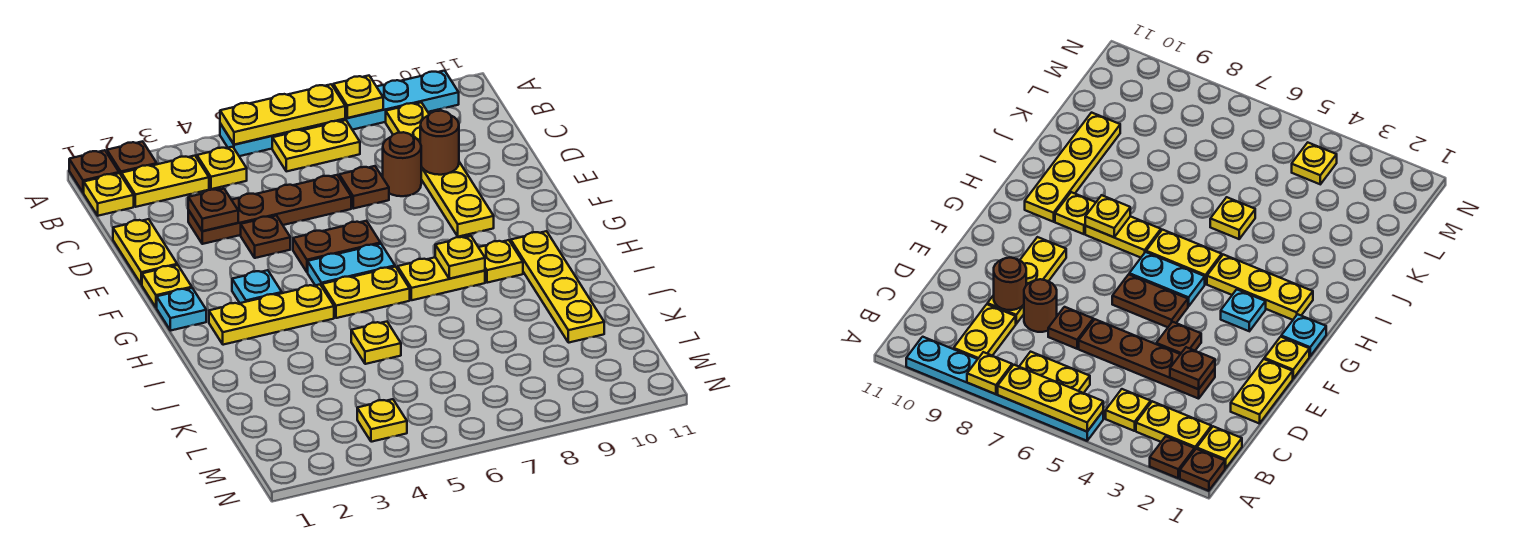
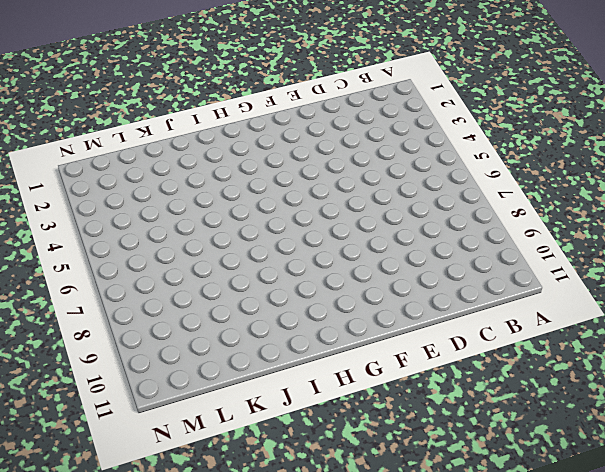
none -> brown plate A1 level 1
none -> brown plate A2 level 1
none -> cyan plate A5:A10 level 1
none -> yellow plate B1 level 1

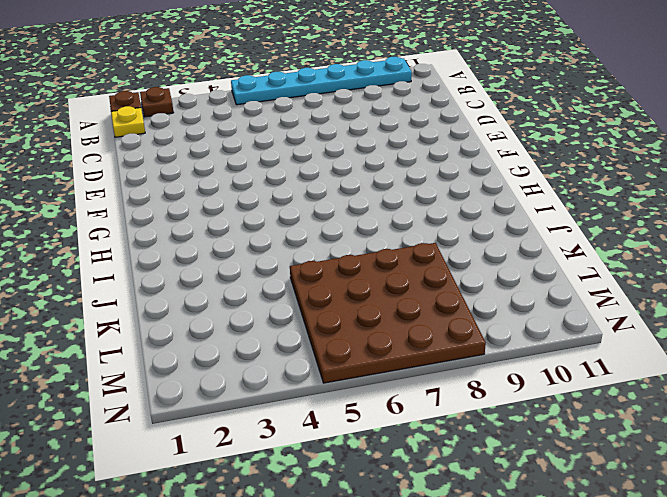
brown plate K5:N8 level 1 -> none
none -> yellow plate B2:B3 level 1
none -> yellow plate B4 level 1
none -> yellow plate B6:B7 level 1
none -> yellow plate B9:C9 level 1

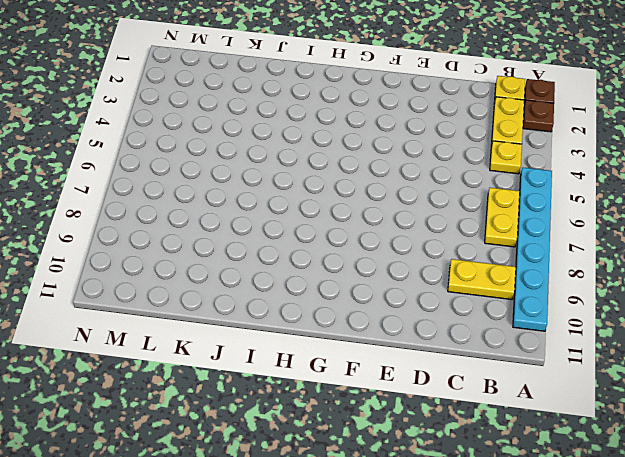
none -> yellow plate D1:E1 level 1
none -> brown plate D3:D6 level 1
none -> brown plate D7 level 1
none -> brown round brick D8 level 1

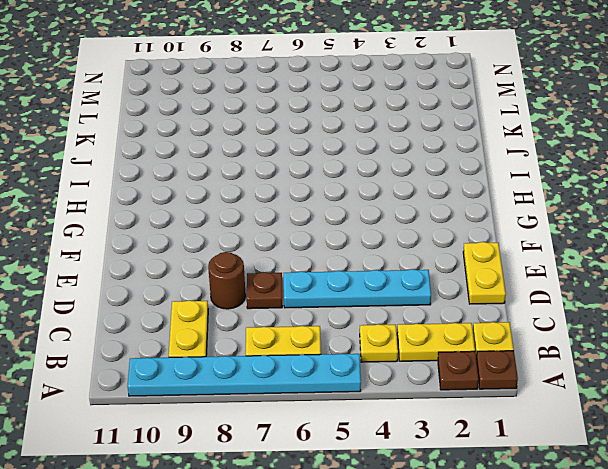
cyan plate D3:D6 level 1 -> brown plate D3:D6 level 1
none -> yellow plate D9:F9 level 1
none -> brown plate E4 level 1
none -> yellow plate F1 level 1
none -> brown plate F5:F6 level 1

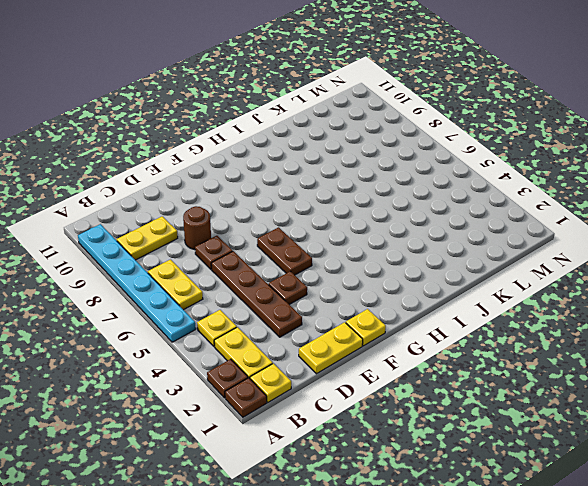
none -> yellow plate D9:F9 level 1
none -> cyan plate G1 level 1
none -> cyan plate G3 level 1
none -> cyan plate G5:G6 level 1

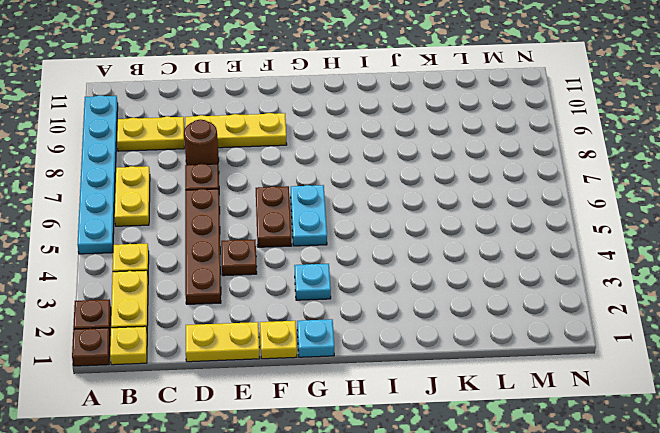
none -> yellow plate H2:H4 level 1
none -> yellow plate H5:H6 level 1
none -> yellow plate H7:H8 level 1
none -> yellow plate H9 level 1

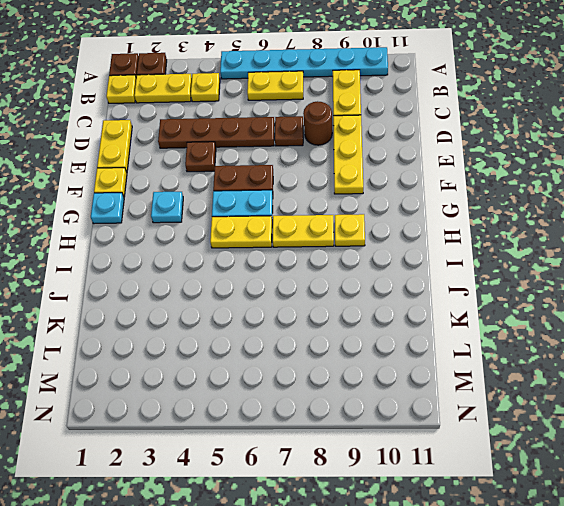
none -> yellow plate H2:H4 level 1
none -> yellow plate H10:K10 level 1
none -> yellow plate J5 level 1
none -> yellow plate M4 level 1

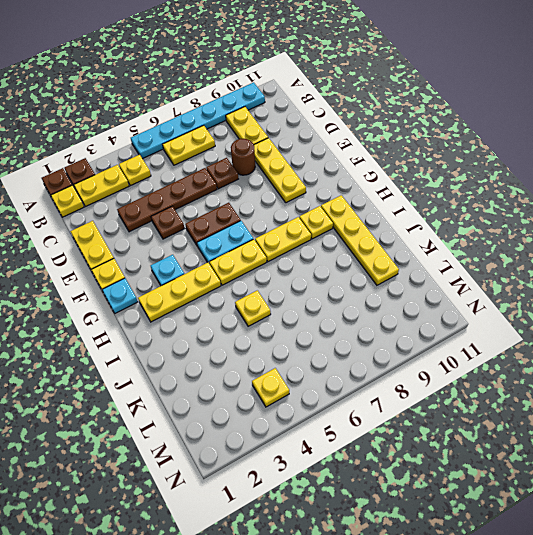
none -> yellow plate A5:A7 level 2
none -> yellow plate A8 level 2
none -> brown plate D3 level 2
none -> brown round brick D9 level 2

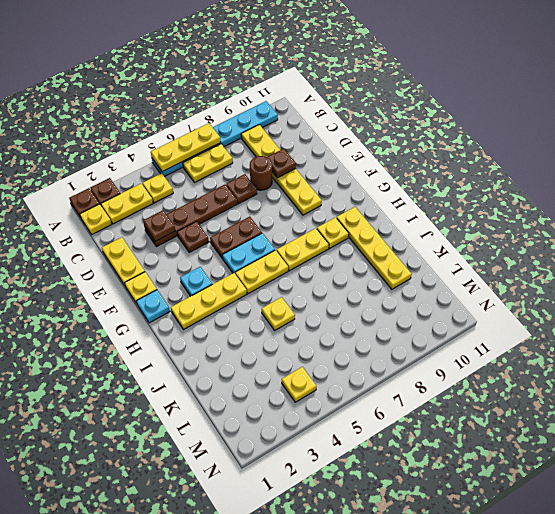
brown plate D9 level 2 -> brown round brick D9 level 2
none -> yellow plate A8 level 2
none -> yellow plate H8 level 2

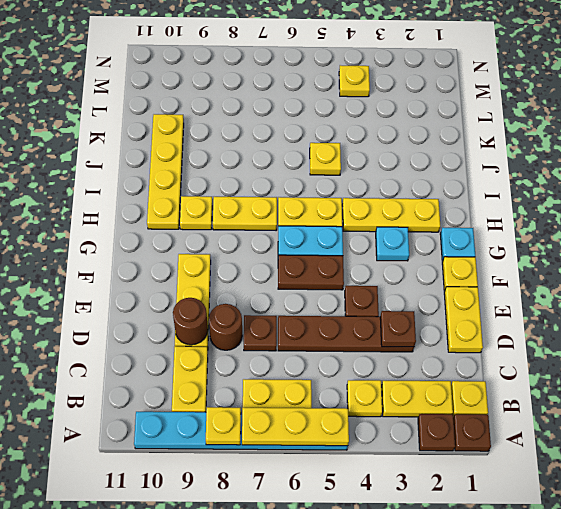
none -> yellow plate H8 level 2

